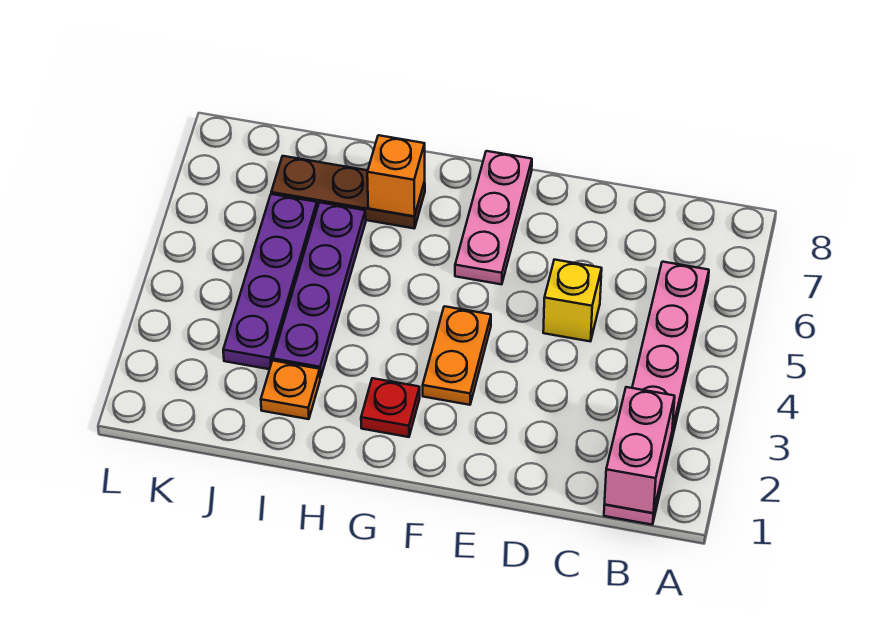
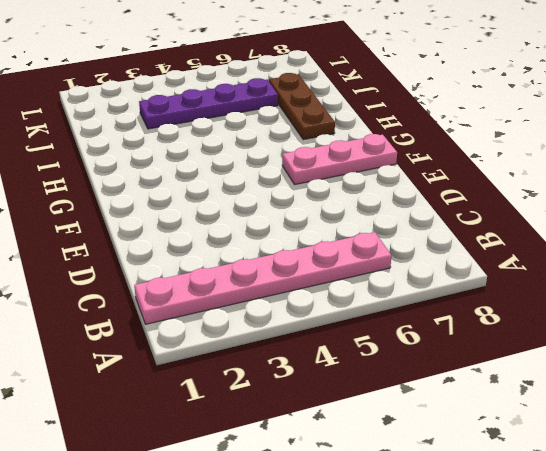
none -> yellow brick D5 level 1
none -> orange plate F3:F4 level 1

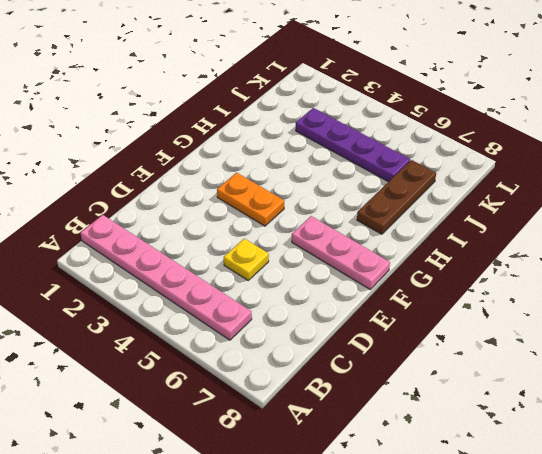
yellow plate D5 level 1 -> yellow brick D5 level 1
none -> red plate G2 level 1
none -> orange plate I2 level 1

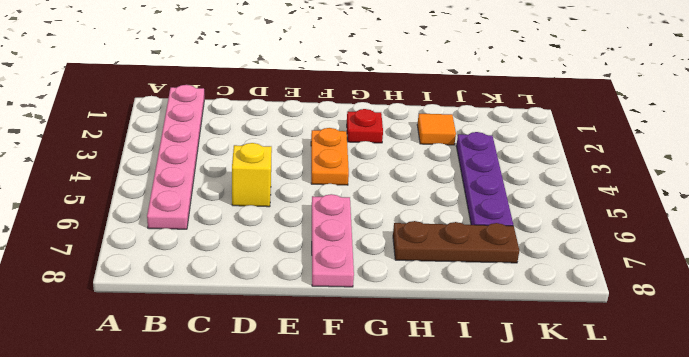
orange tile I2 level 1 -> orange plate I2 level 1
none -> purple plate I3:I6 level 1
none -> pink brick B1:B2 level 2

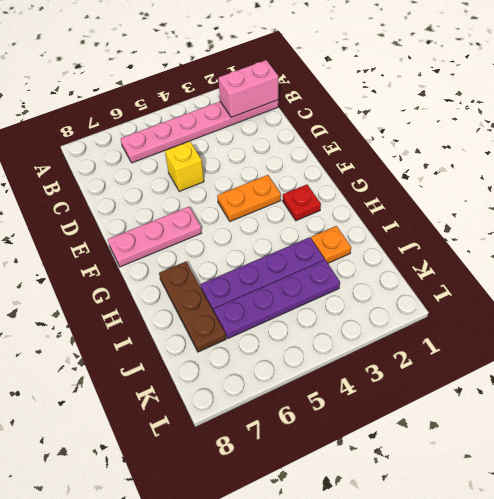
none -> orange brick H7 level 2

